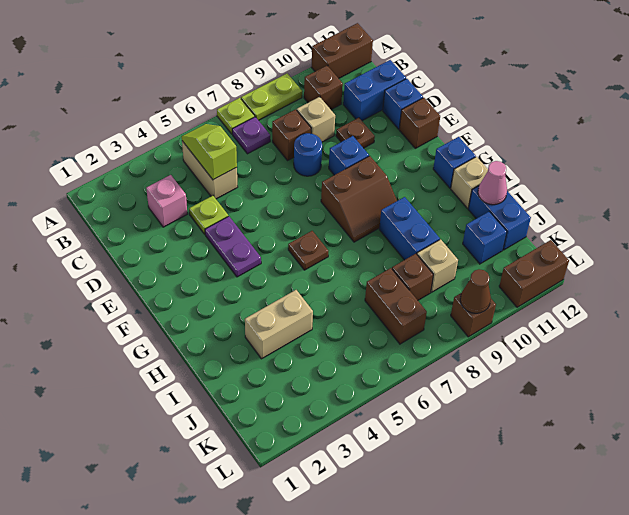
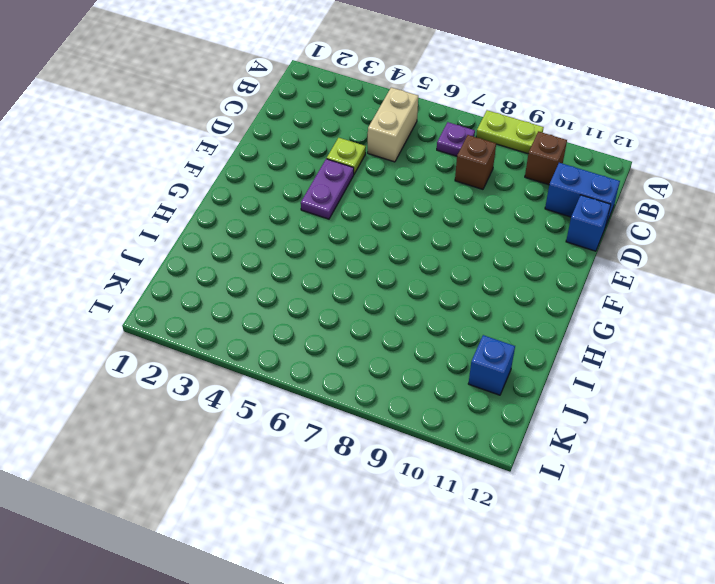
none -> lime plate A7 level 1
none -> brown brick A11:A12 level 1
none -> pink brick C3 level 1
none -> tan brick C9 level 1

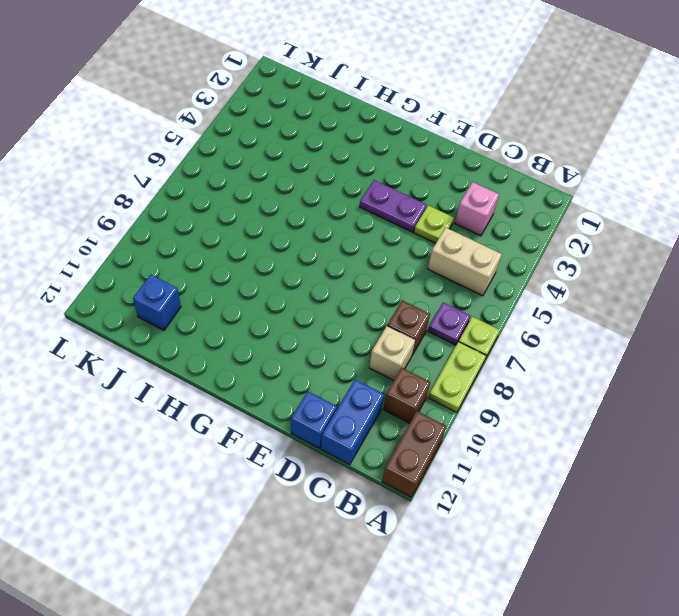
none -> blue round brick D8 level 1
none -> brown plate D10 level 1
none -> blue brick E9 level 1
none -> brown brick E12 level 1

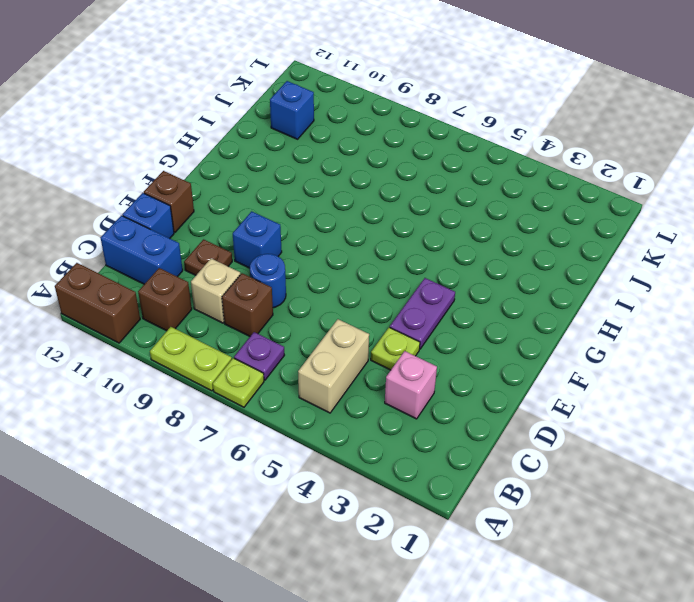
none -> brown slope F8:G9 level 1 top F
none -> brown plate G6 level 1
none -> blue brick G12 level 1
none -> blue brick H9:I9 level 1

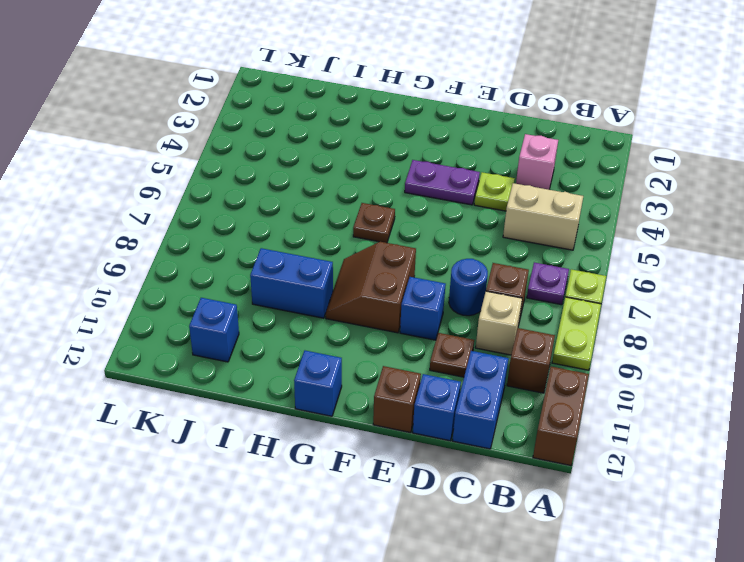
none -> tan brick H12 level 1
none -> tan brick I3:I4 level 1
none -> blue brick I12:J12 level 1
none -> brown brick J7:K7 level 1

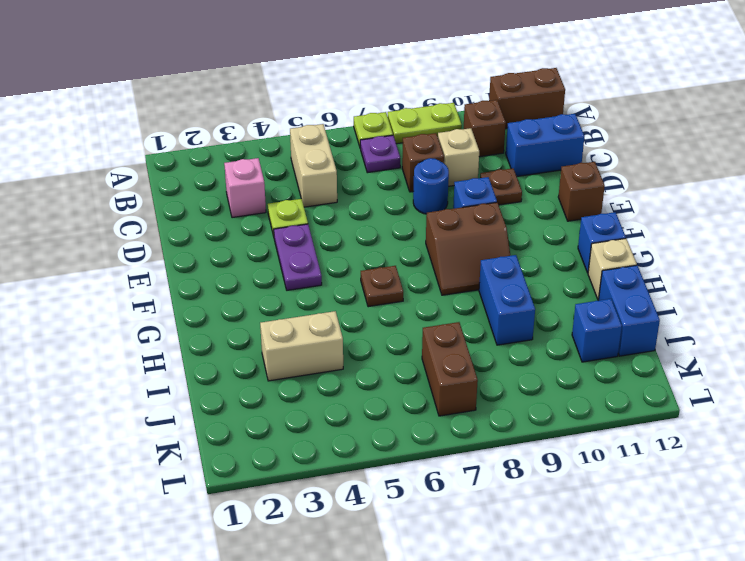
none -> blue brick D12 level 1
none -> brown brick J8 level 1
none -> tan brick J9 level 1
none -> brown brick L9 level 1

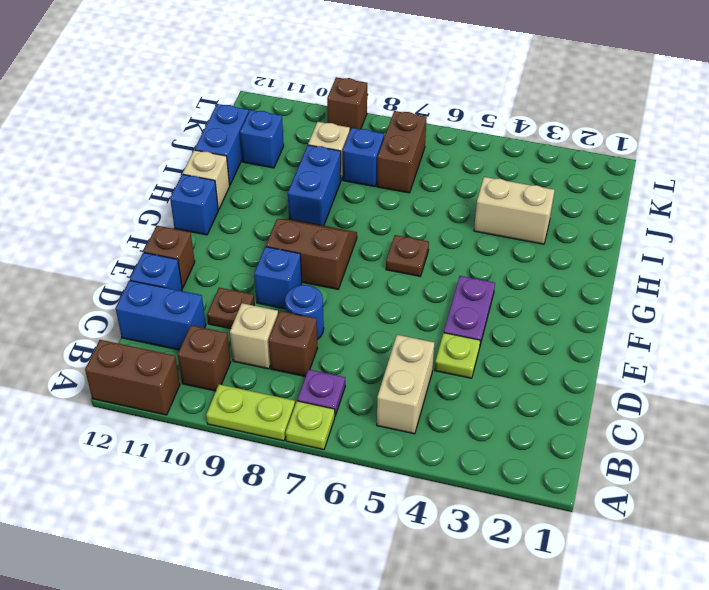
blue brick J8 level 1 -> brown brick J8 level 1
none -> pink brick C3 level 1
none -> brown brick L11:L12 level 1
none -> lime slope B5:C5 level 2 top C
none -> pink cone I12 level 2

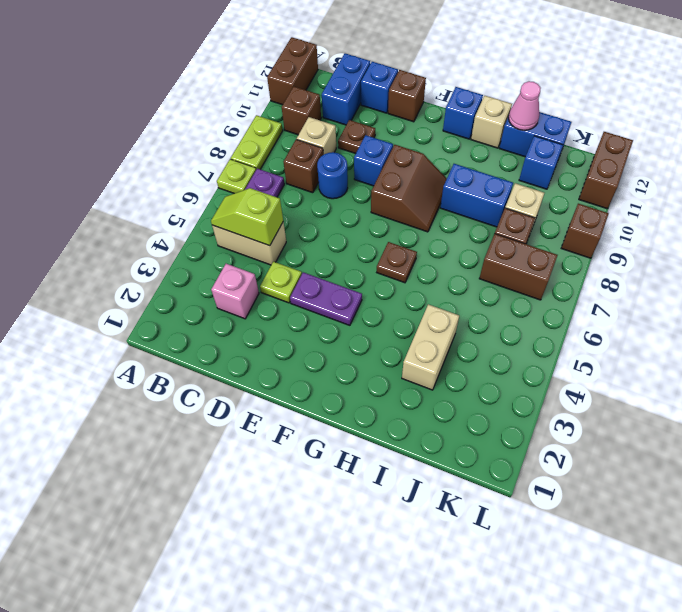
none -> brown cone L9 level 2

